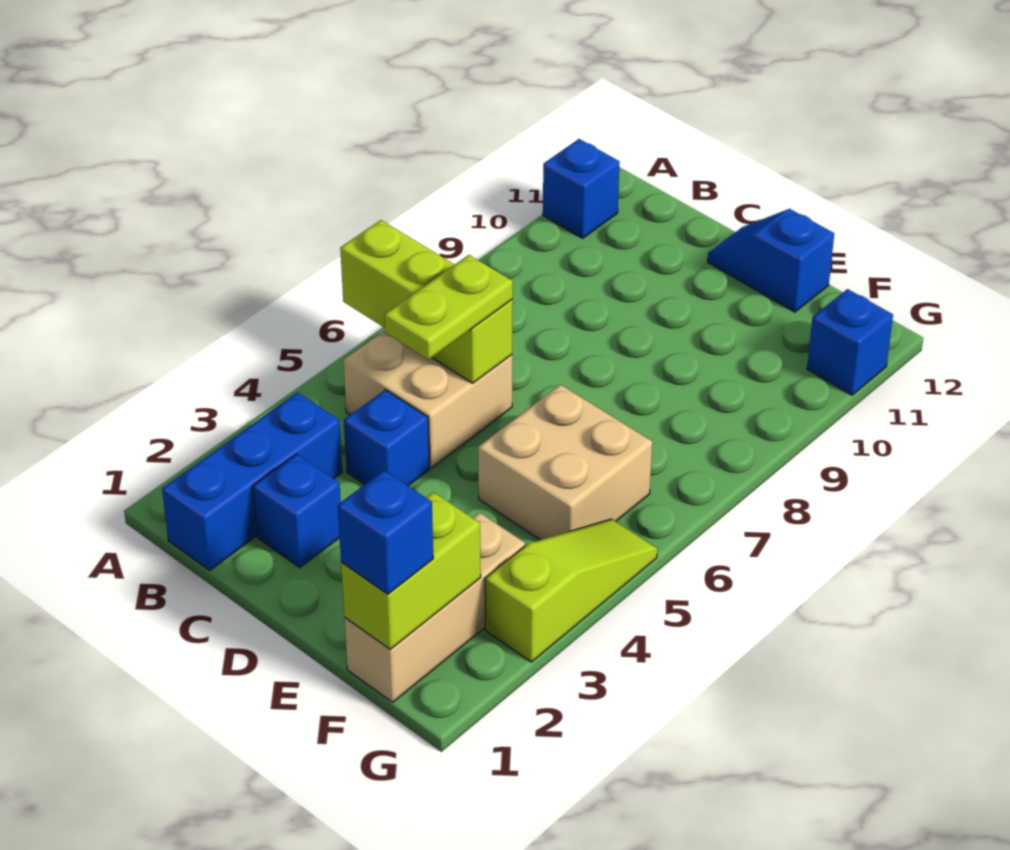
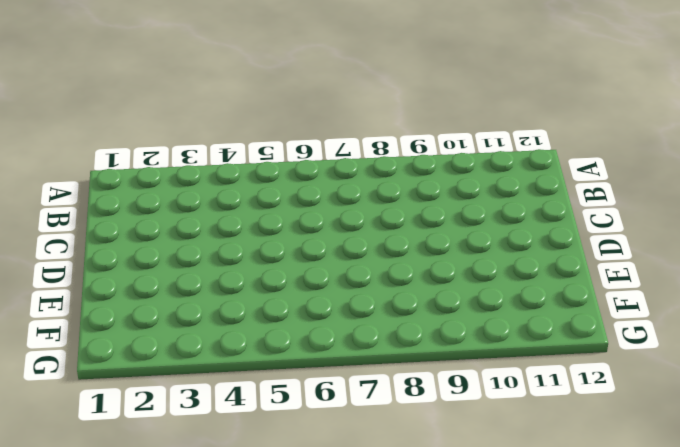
none -> blue brick A11 level 1
none -> blue brick B1:B3 level 1
none -> tan brick B5:C6 level 1

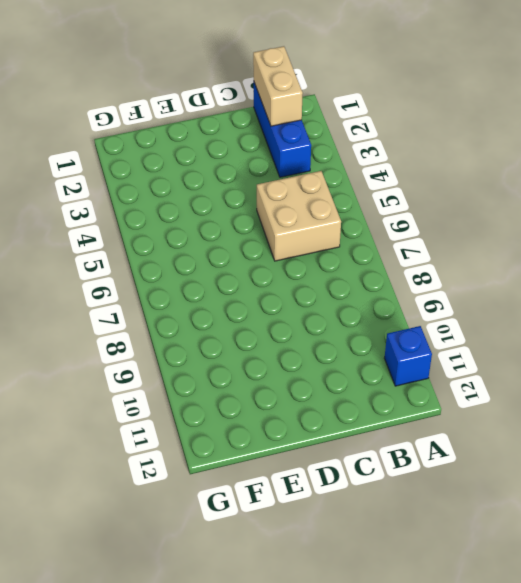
tan brick B1:B2 level 2 -> none
none -> blue brick C2 level 1
none -> blue brick C4 level 1
none -> blue slope D12:E12 level 1 top E

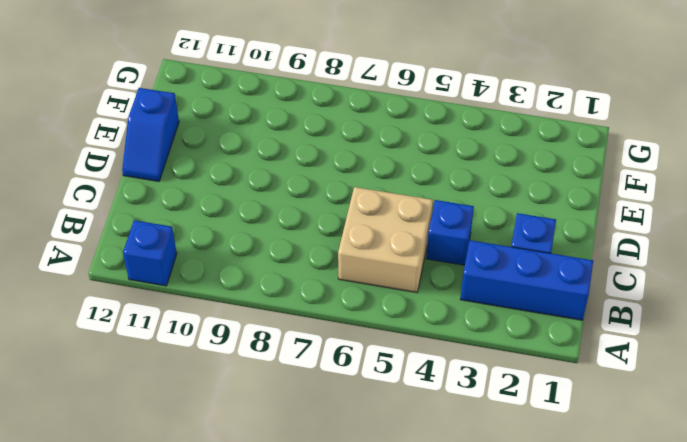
none -> tan brick E5:F6 level 1
none -> tan brick F1:F3 level 1
none -> lime slope G3:G5 level 1 top 3

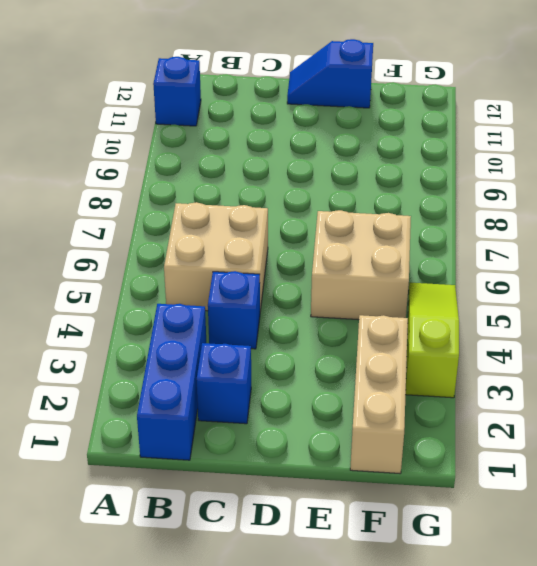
none -> blue brick G11 level 1
none -> lime brick A6:C6 level 2
none -> lime brick F1:F2 level 2

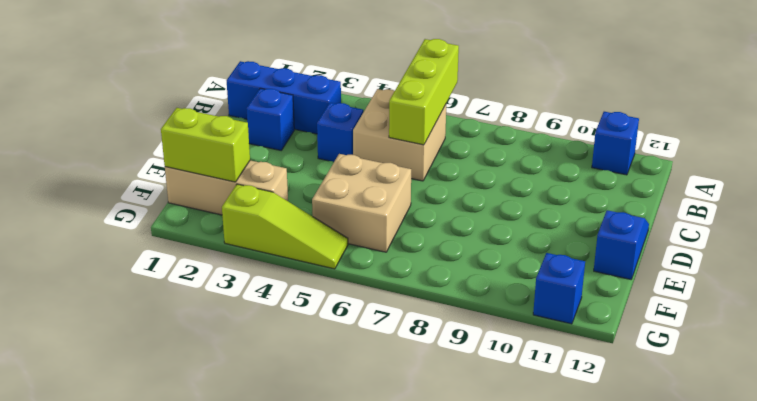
none -> lime plate C5:C6 level 3
none -> blue brick F1 level 3

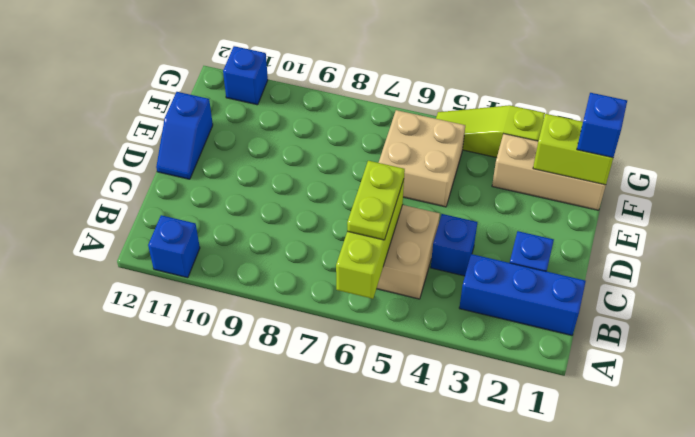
lime plate B6:C6 level 3 -> lime plate C5:C6 level 3

